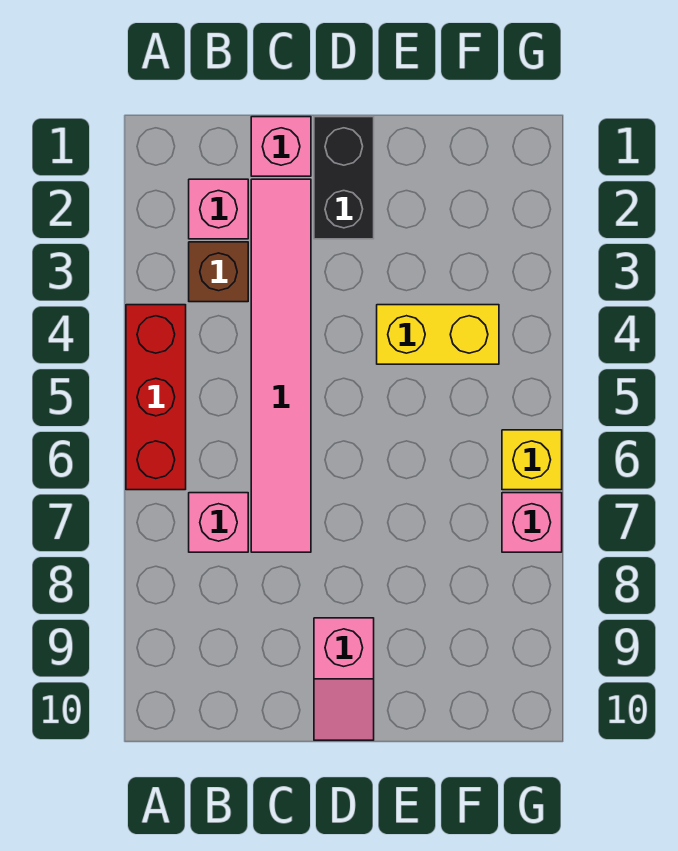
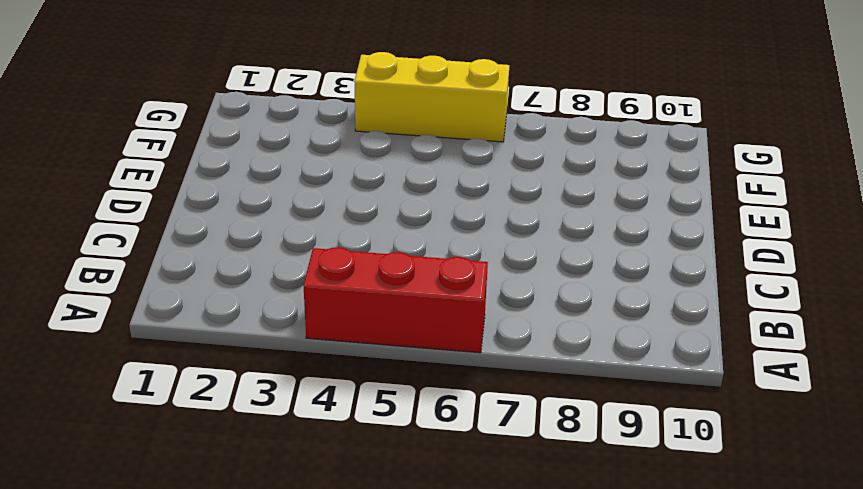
yellow brick G4:G6 level 1 -> yellow brick G6 level 1
none -> pink brick B2 level 1
none -> brown brick B3 level 1

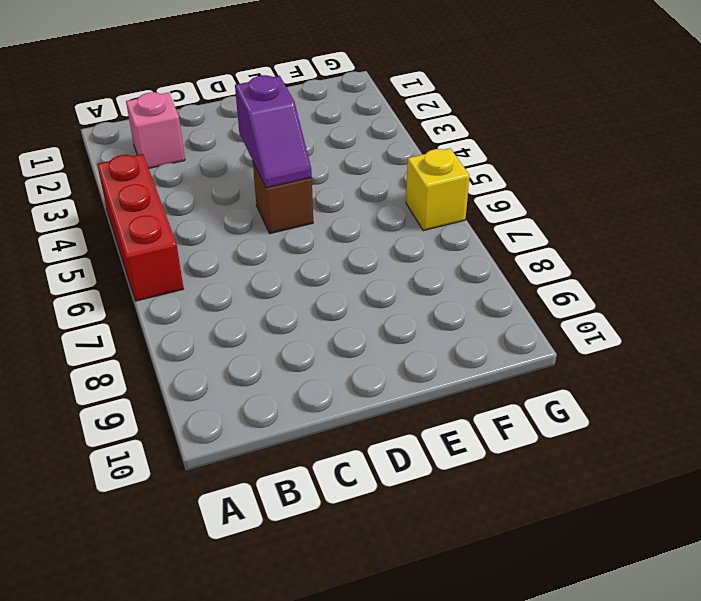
purple slope D4:D5 level 2 top 4 -> none
brown brick D5 level 1 -> brown brick B3 level 1
none -> pink brick B7 level 1
none -> pink brick C1 level 1

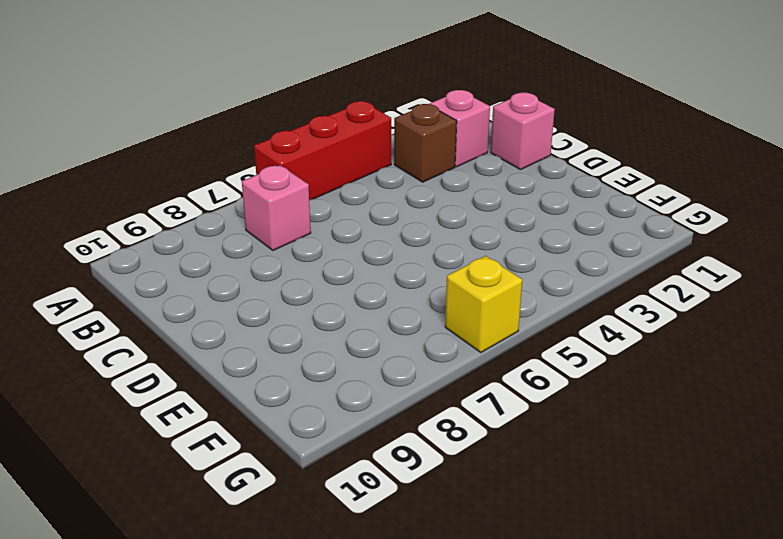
none -> pink tile C2:C7 level 1
none -> black brick D1:D2 level 1

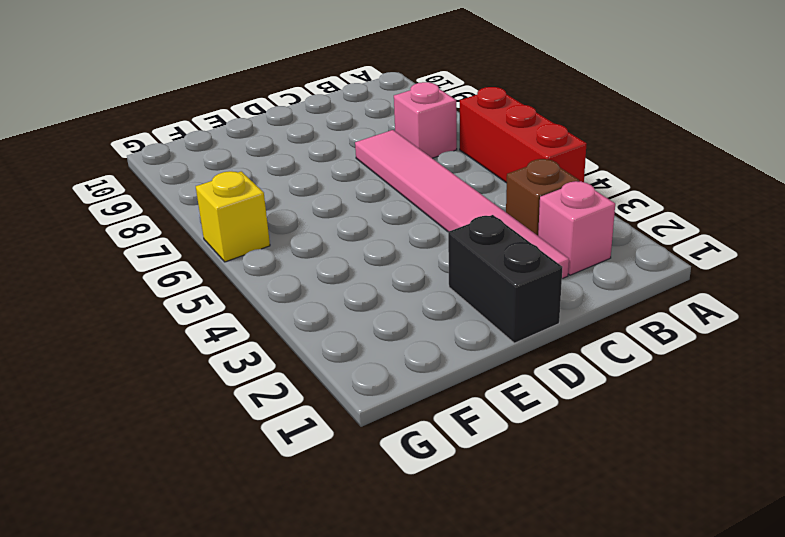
none -> pink brick C1 level 1
none -> pink slope D9:D10 level 1 top 9

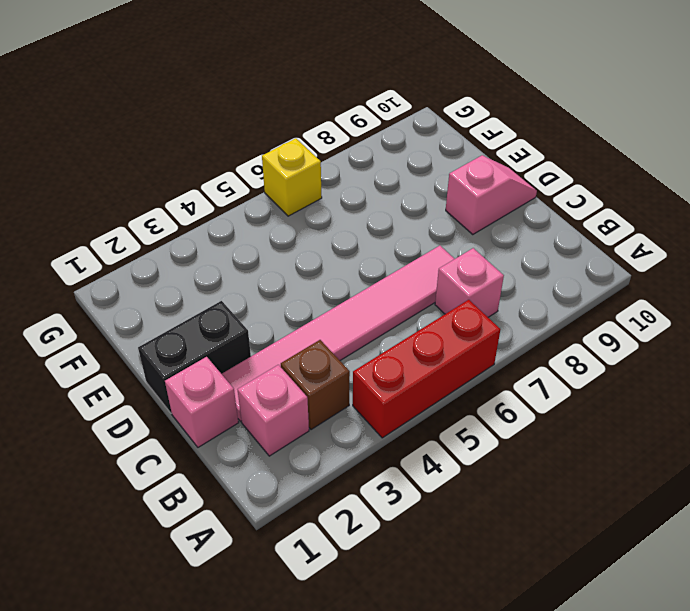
none -> yellow brick E4:F4 level 1
none -> pink brick G7 level 1

